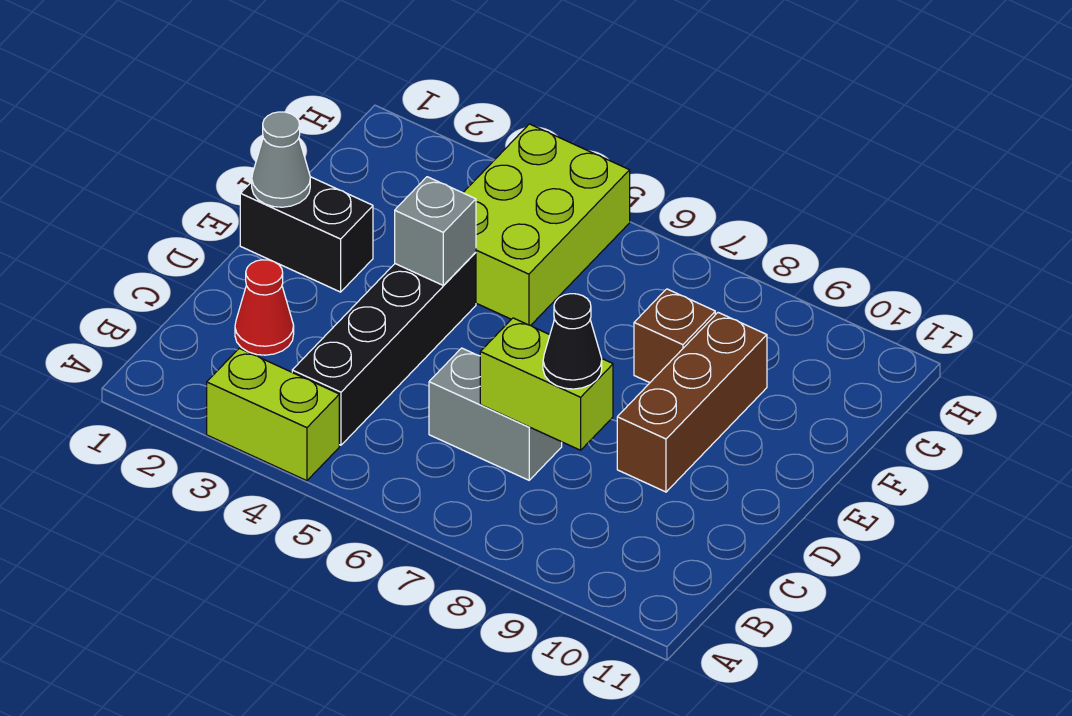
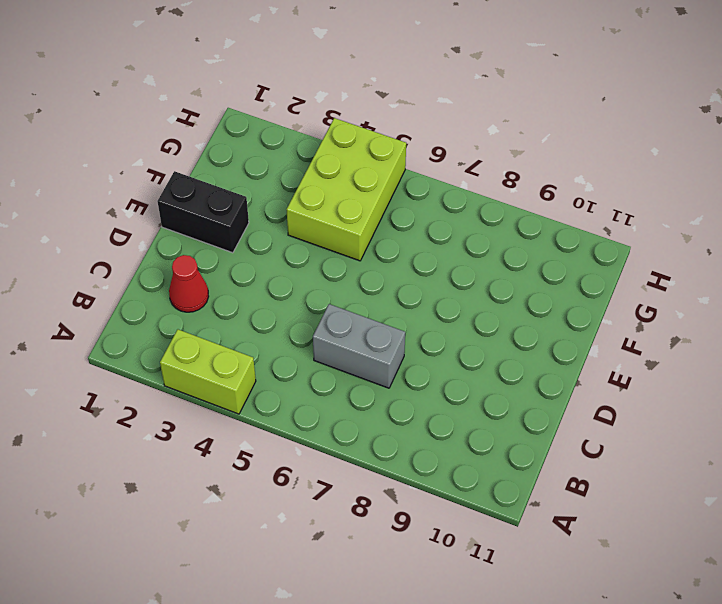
none -> black brick B4:E4 level 1
none -> brown brick D9:F9 level 1
none -> brown brick F8 level 1

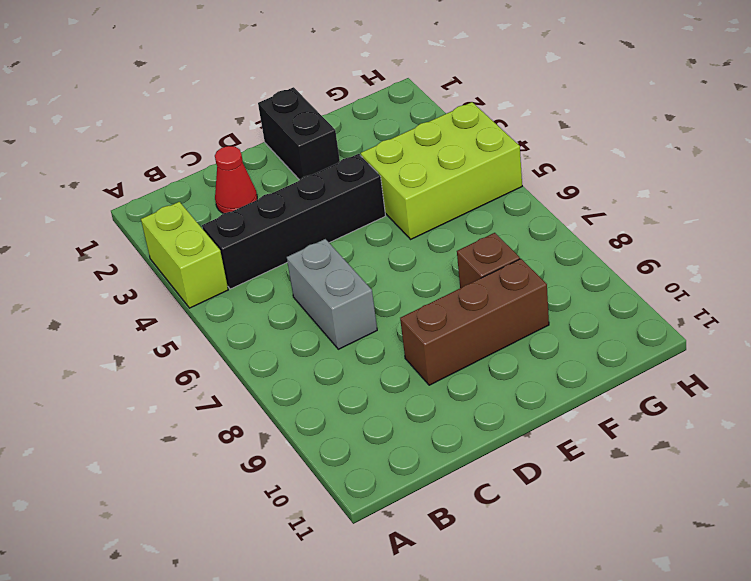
none -> lime brick C7:C8 level 2
none -> grey cone E1 level 2
none -> grey brick E4 level 2

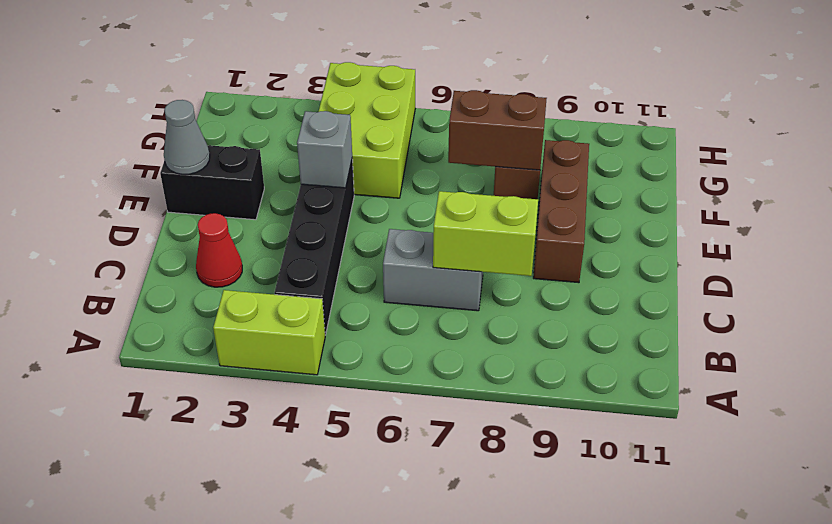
brown brick F7:F8 level 2 -> none
none -> black cone C8 level 3

